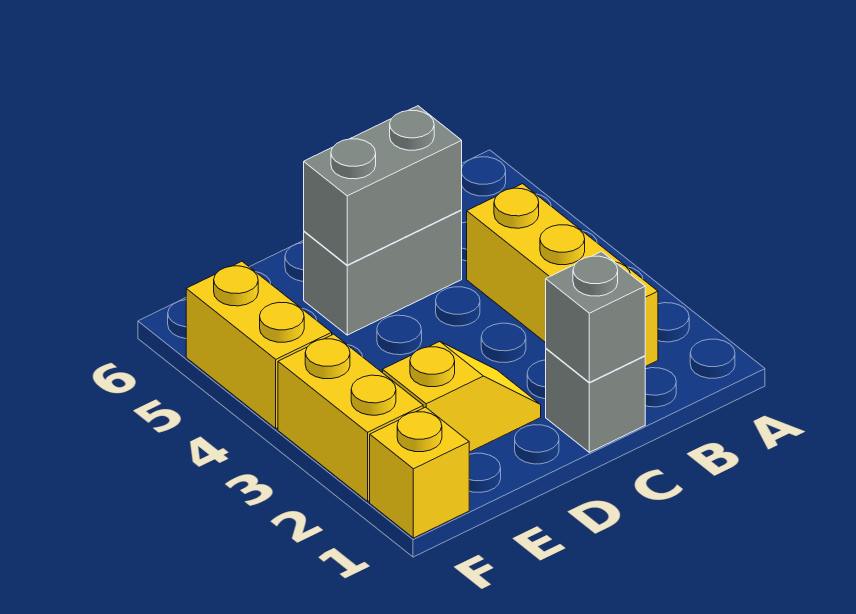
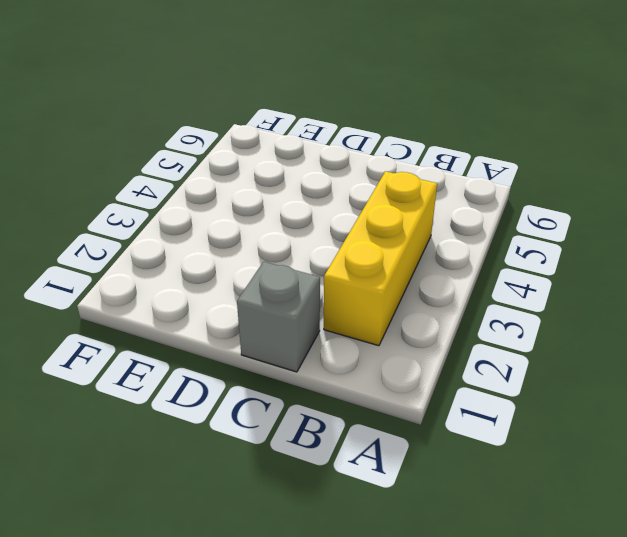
none -> grey brick C5:D5 level 1
none -> yellow slope D2:E2 level 1 top E

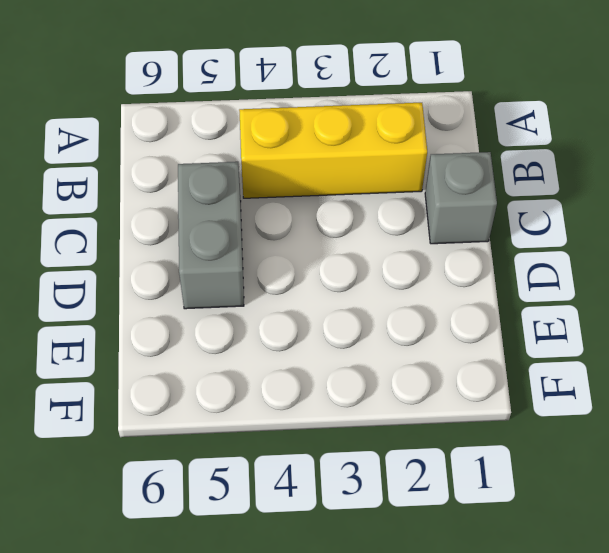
none -> yellow slope D2:E2 level 1 top E
none -> yellow brick F1 level 1

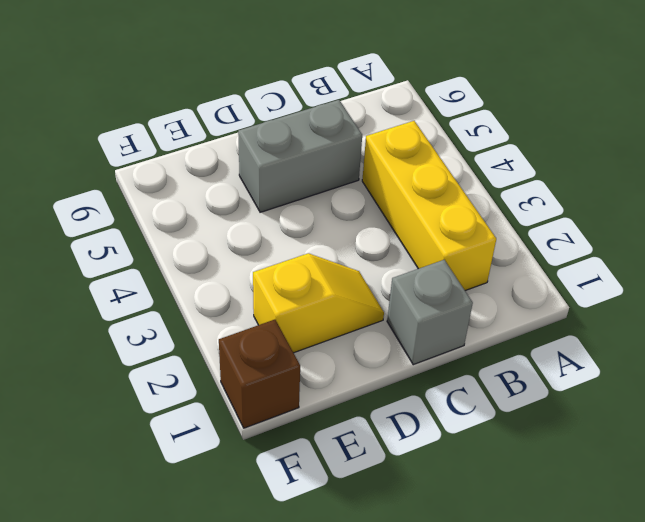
brown brick F1 level 1 -> yellow brick F1 level 1
none -> yellow brick F2:F3 level 1
none -> yellow brick F4:F5 level 1

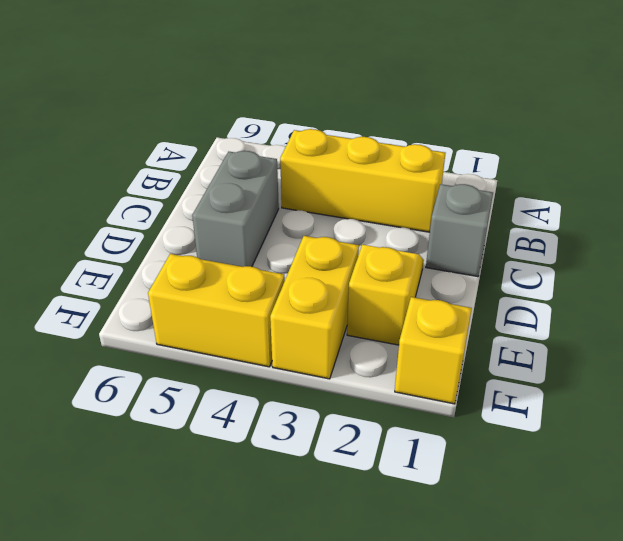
yellow brick E3:F3 level 1 -> yellow brick F2:F3 level 1
none -> grey brick C1 level 2
none -> grey brick C5:D5 level 2

